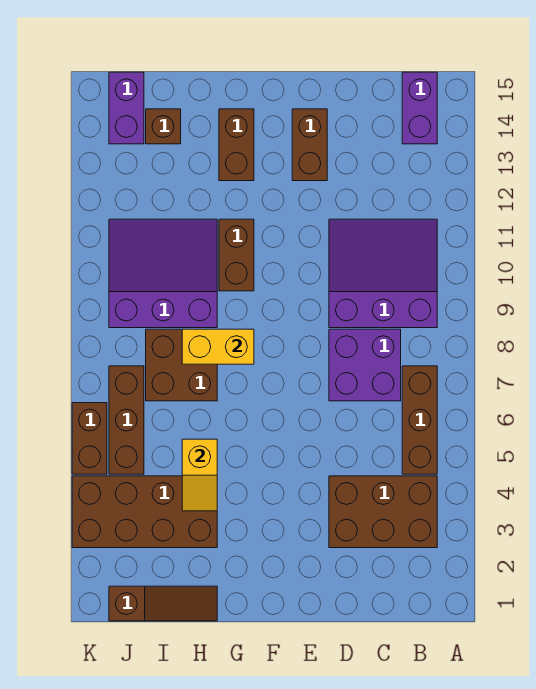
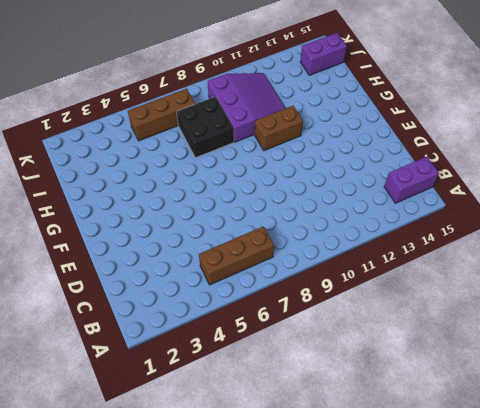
black brick H7:I8 level 1 -> brown brick H7:I8 level 1
none -> brown brick B3:D4 level 1
none -> purple slope B9:D11 level 1 top 9
none -> purple brick C7:D8 level 1

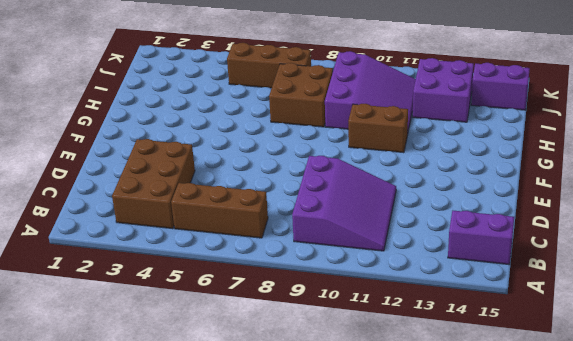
purple brick I12:J13 level 1 -> purple brick C7:D8 level 1
none -> brown brick E13:E14 level 1
none -> brown brick G13:G14 level 1
none -> brown slope H1:J1 level 1 top J

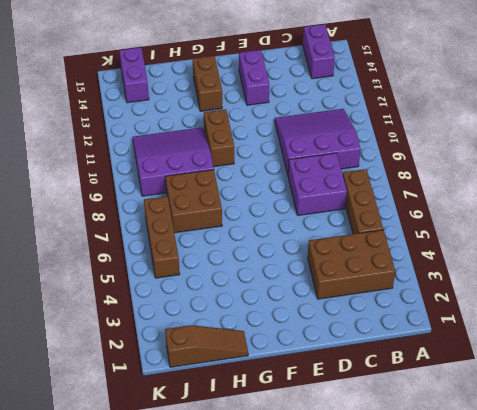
purple brick E13:E14 level 1 -> brown brick E13:E14 level 1
none -> brown brick H3:K4 level 1
none -> brown brick I14 level 1
none -> brown brick K5:K6 level 1

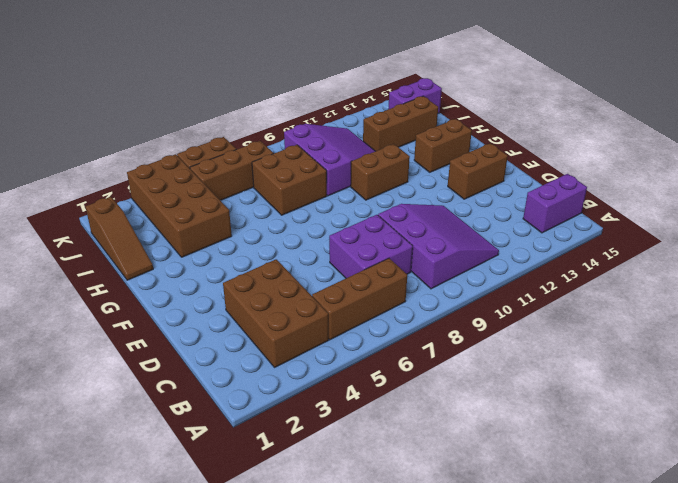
brown brick I12:I14 level 1 -> brown brick I14 level 1
none -> yellow brick G8:H8 level 2
none -> yellow slope H4:H5 level 2 top 5

